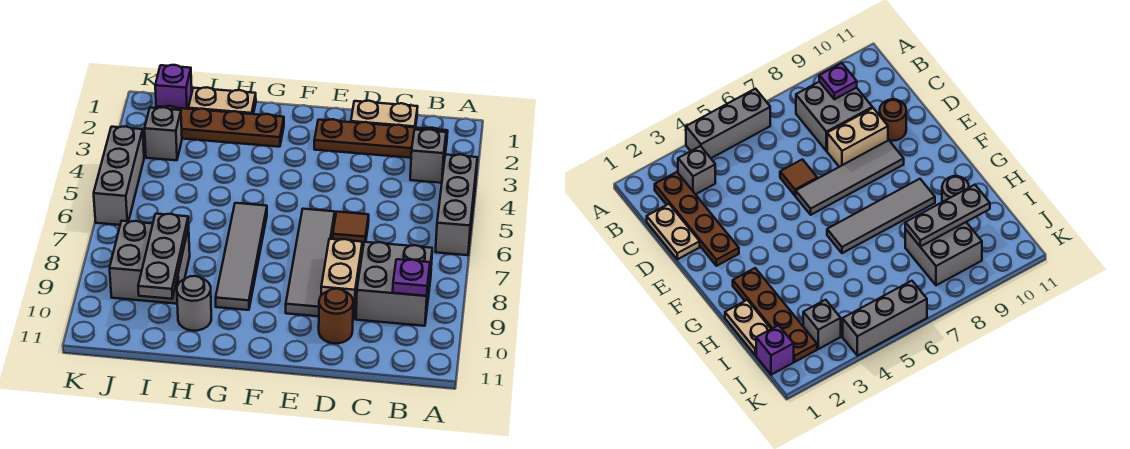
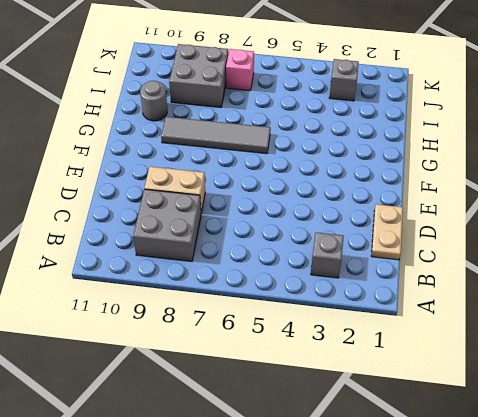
pink brick J7 level 1 -> none
none -> grey brick A4:A6 level 1
none -> brown plate B2:E2 level 1
none -> brown tile D6 level 1

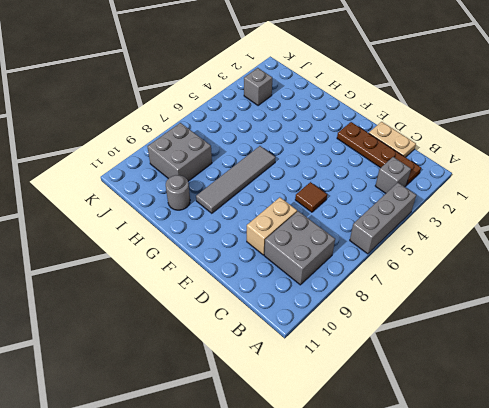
none -> brown round brick D10 level 1
none -> grey tile E6:E9 level 1
none -> brown plate G2:J2 level 1

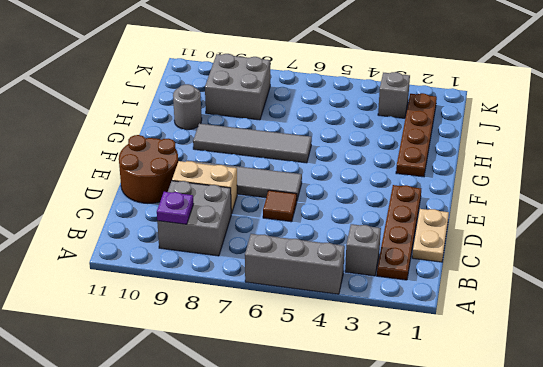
brown round brick D10:E11 level 1 -> brown round brick D10 level 1
none -> tan plate H1:I1 level 1
none -> purple brick J1 level 1
none -> grey brick K4:K6 level 1

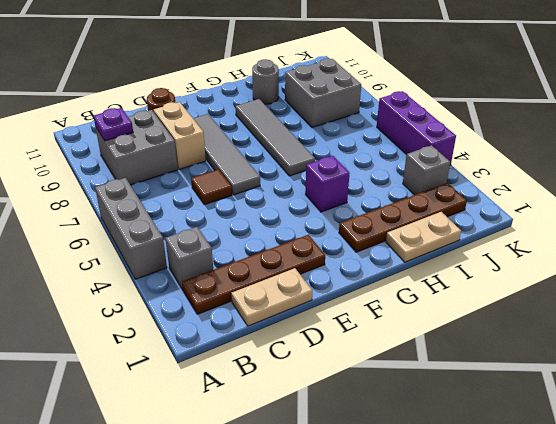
purple brick G4 level 1 -> purple brick J1 level 1
purple brick K4:K6 level 1 -> grey brick K4:K6 level 1
none -> grey plate I8:I10 level 2

